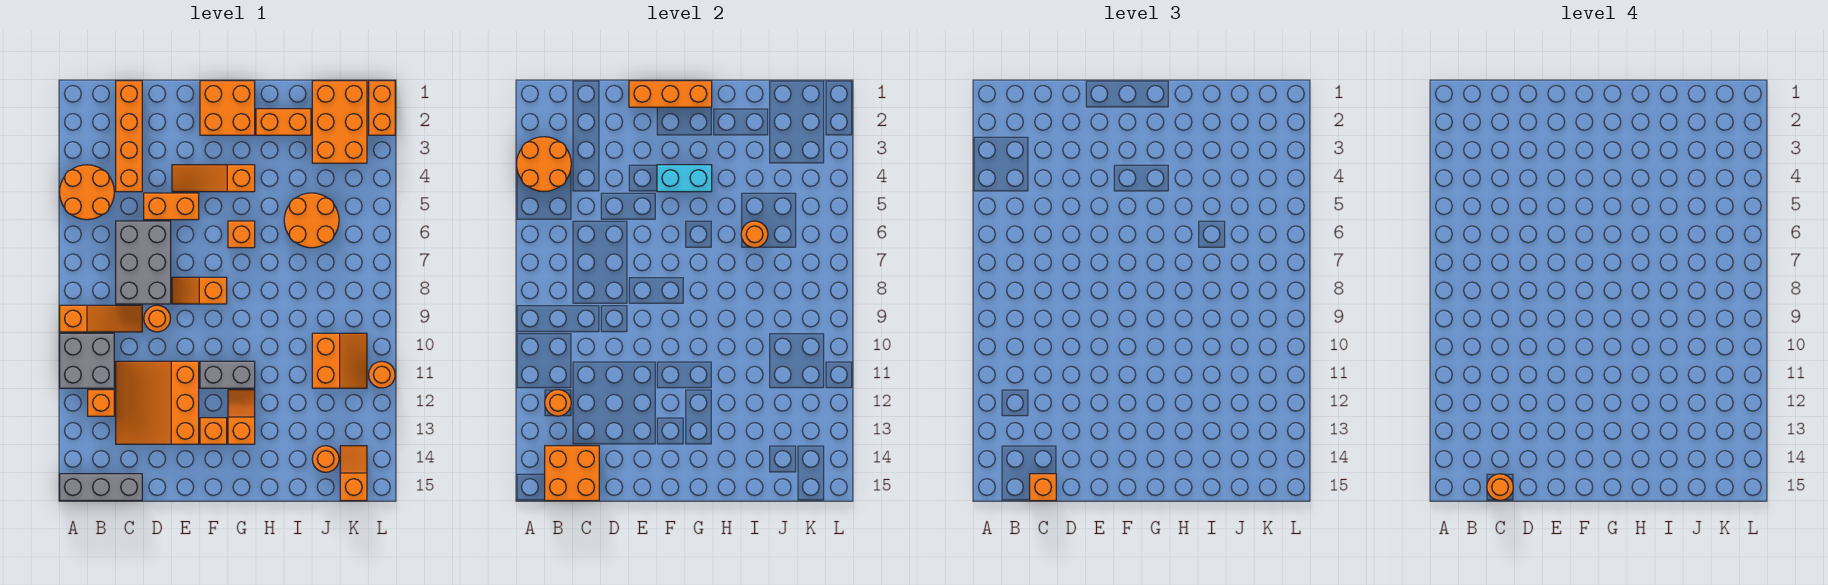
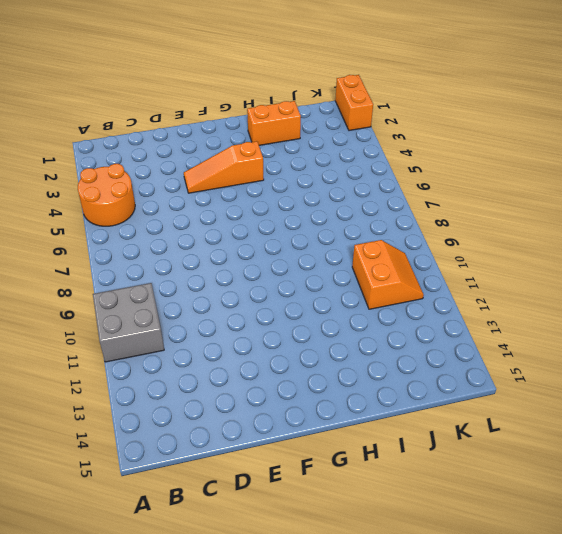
none -> orange slope A9:C9 level 1 top A
none -> grey brick A15:C15 level 1
none -> orange brick B12 level 1
none -> orange brick C1:C4 level 1

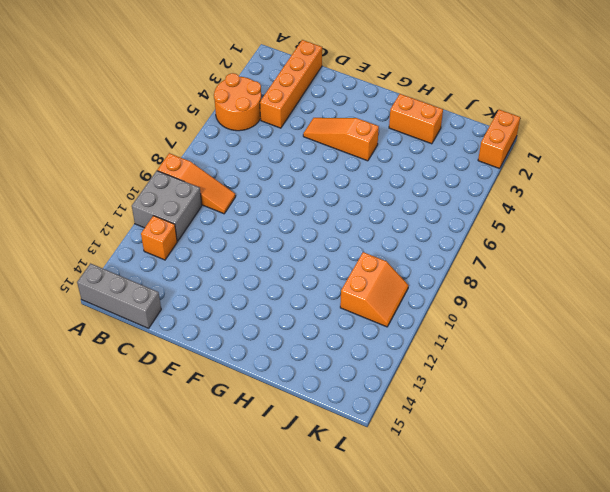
none -> grey brick C6:D8 level 1
none -> orange slope C11:E13 level 1 top E
none -> orange brick D5:E5 level 1
none -> orange round brick D9 level 1

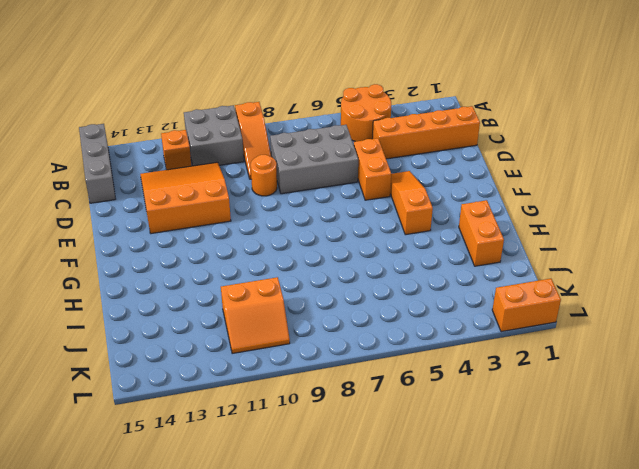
none -> orange slope E8:F8 level 1 top F
none -> orange brick F1:G2 level 1
none -> grey brick F11:G11 level 1
none -> orange brick F13 level 1

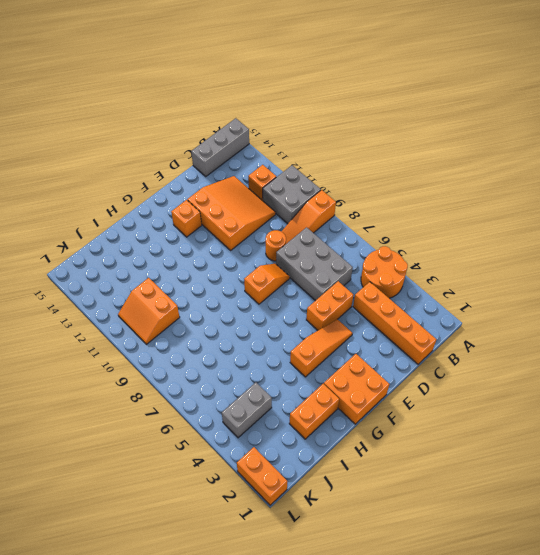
grey brick J4:K4 level 1 -> grey brick F11:G11 level 1
none -> orange brick G6 level 1
none -> orange slope G12:G13 level 1 top 13
none -> orange round brick I5:J6 level 1
none -> orange brick J1:K3 level 1

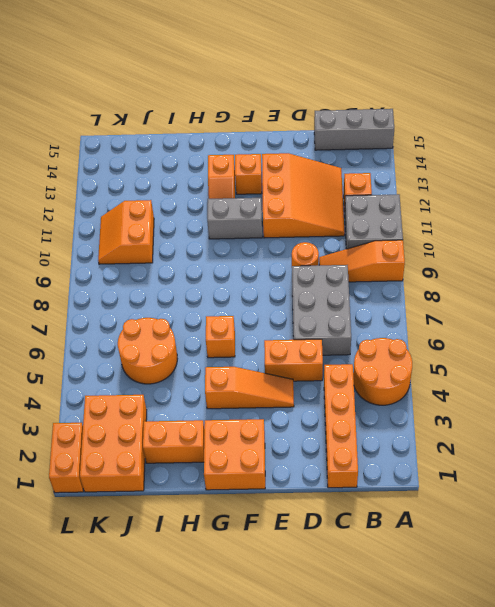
none -> orange slope E8:F8 level 1 top F
none -> orange round brick J14 level 1
none -> orange slope K14:K15 level 1 top 15
none -> orange round brick L11 level 1

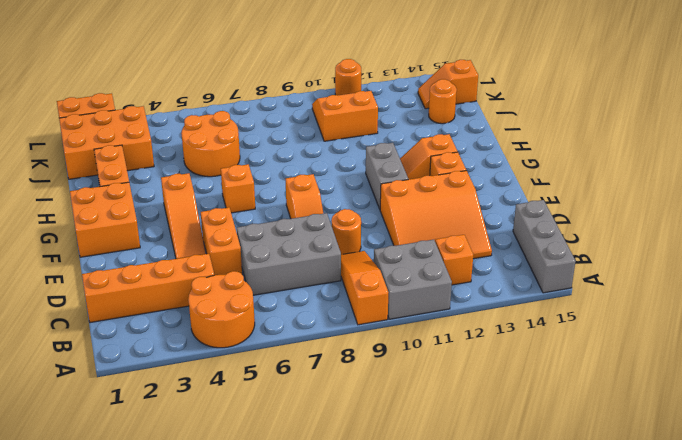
none -> orange round brick A3:B4 level 2
none -> orange round brick B12 level 2
none -> orange brick B14:C15 level 2
none -> orange brick E1:G1 level 2

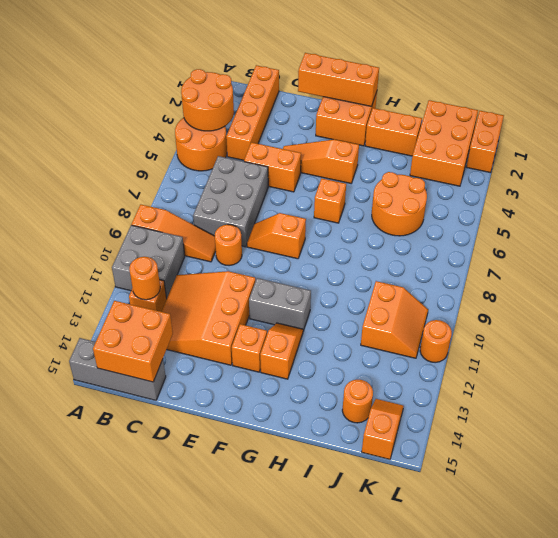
none -> cyan brick F4:G4 level 2
none -> orange round brick I6 level 2
none -> orange brick C15 level 3
none -> orange round brick C15 level 4

